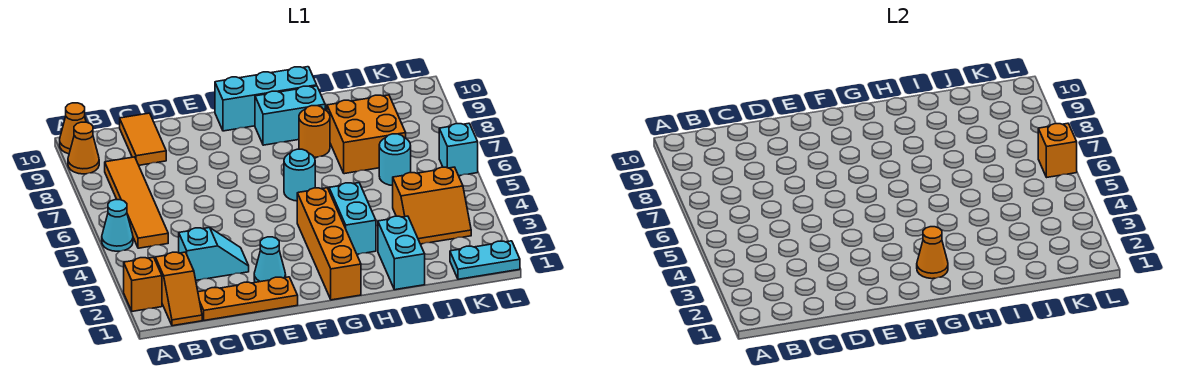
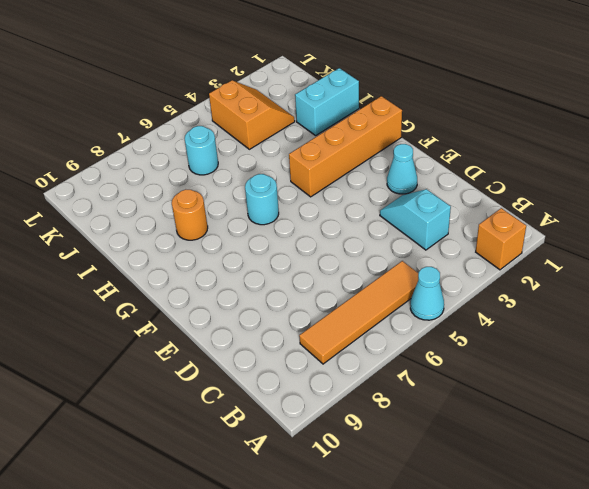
none -> orange cone A9 level 1
none -> orange cone A10 level 1
none -> orange slope B1:B2 level 1 top 2

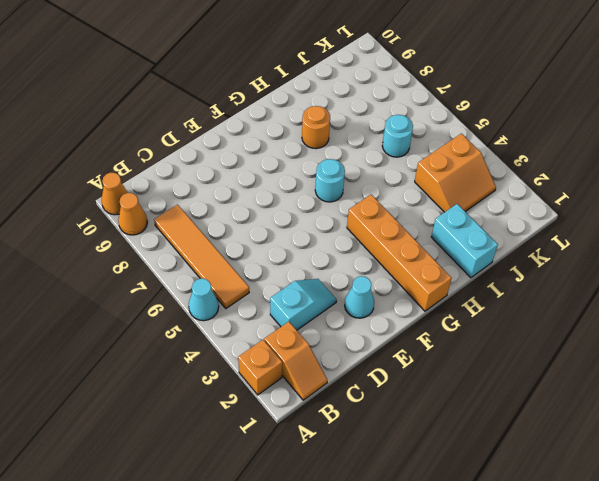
none -> orange plate C1:E1 level 1
none -> orange tile C9:C10 level 1
none -> cyan brick F10:H10 level 1

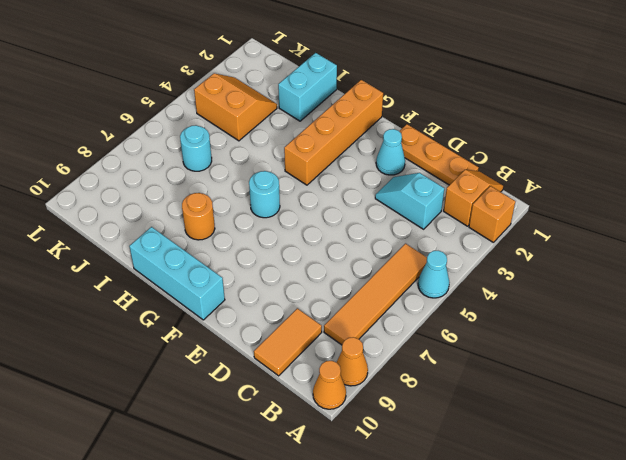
none -> cyan brick G9:H9 level 1
none -> cyan brick H3:H4 level 1
none -> orange brick I7:J8 level 1

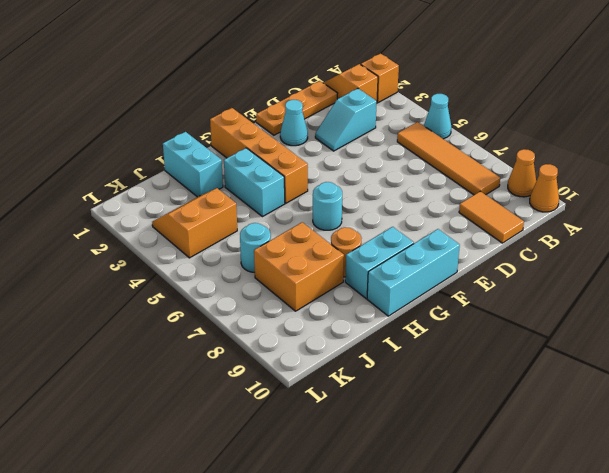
none -> cyan plate K1:L1 level 1
none -> cyan brick L6 level 1
none -> orange cone G2 level 2

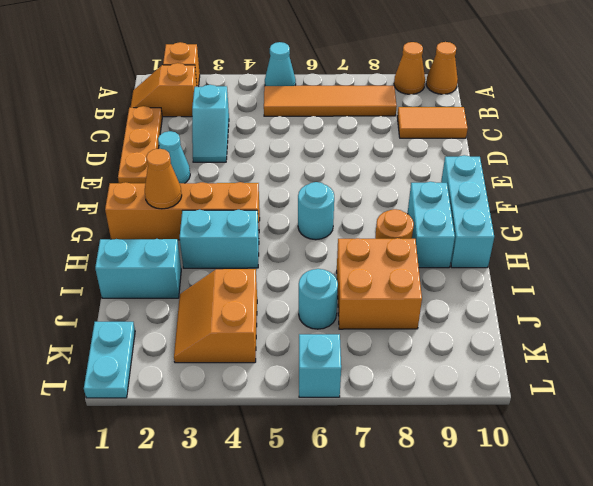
none -> orange brick L6 level 2

